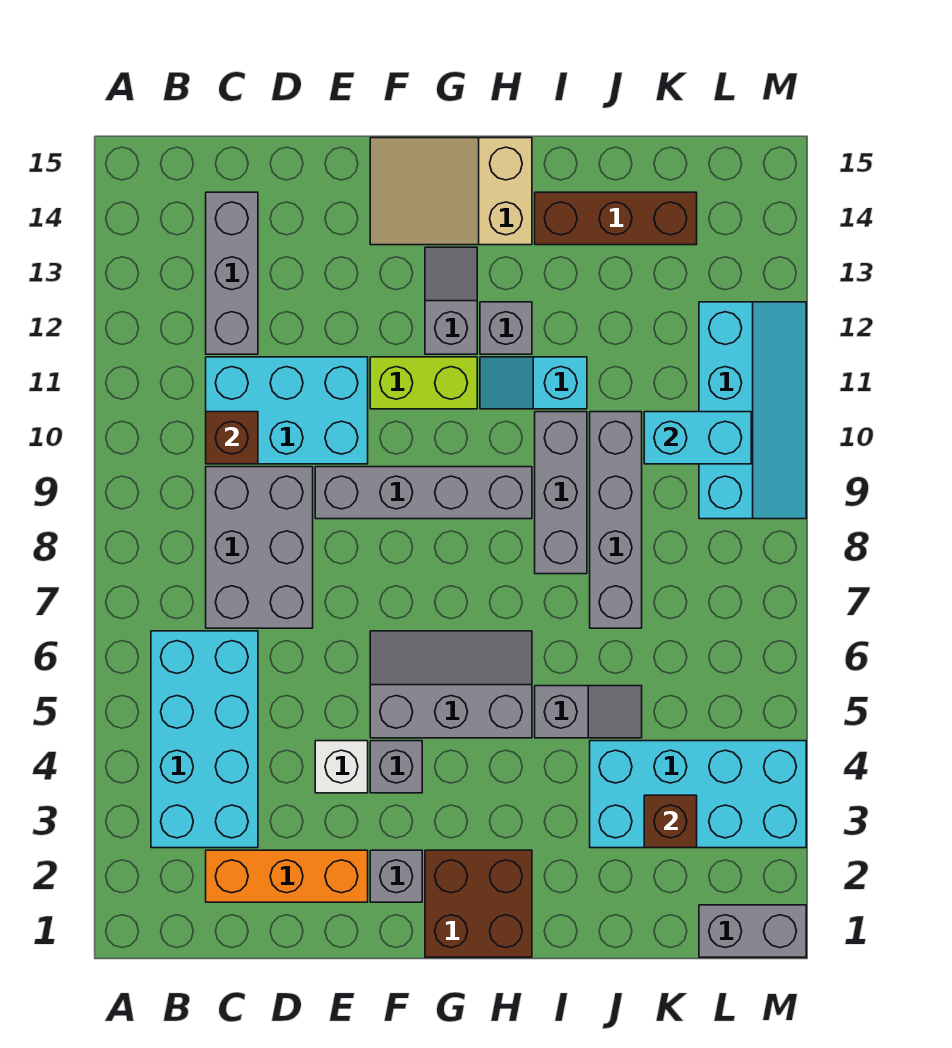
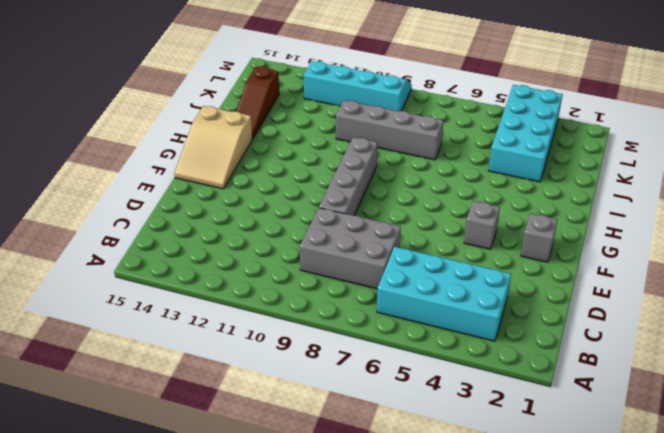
brown slope I14:K14 level 1 top K -> brown brick I14:K14 level 1
none -> orange brick C2:E2 level 1
none -> cyan brick C10:E11 level 1
none -> grey brick C12:C14 level 1

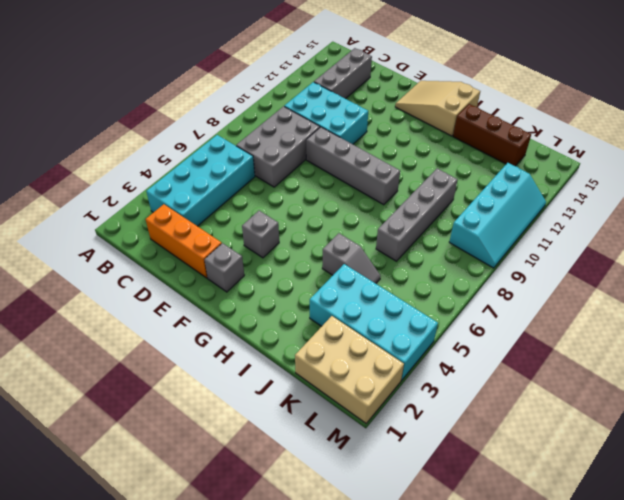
tan brick K1:M2 level 1 -> grey brick L1:M1 level 1
none -> white brick E4 level 1
none -> grey slope F5:H6 level 1 top 5
none -> lime brick F11:G11 level 1

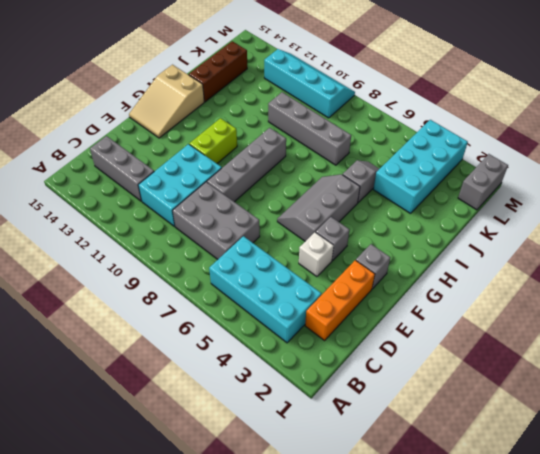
none -> brown brick G1:H2 level 1
none -> grey slope G12:G13 level 1 top 12
none -> cyan slope H11:I11 level 1 top I

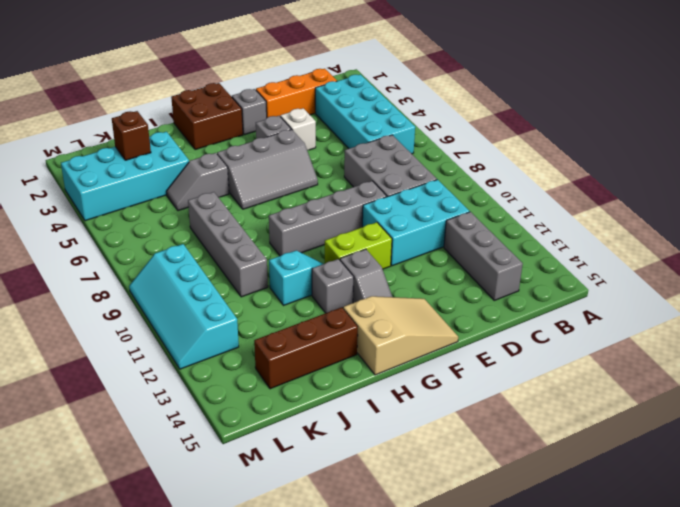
none -> grey brick I8:I10 level 1
none -> grey brick L1:M1 level 1
none -> brown brick C10 level 2

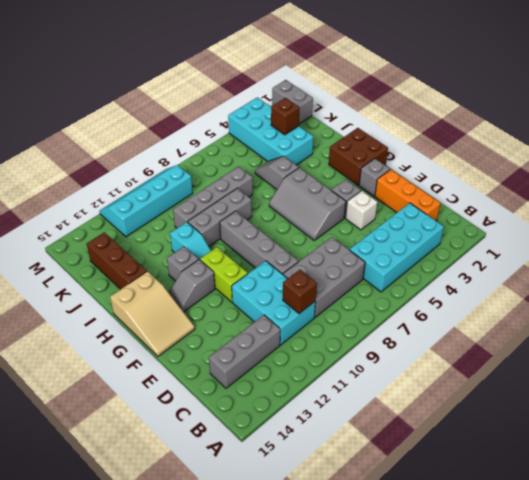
none -> cyan brick K10:L10 level 2

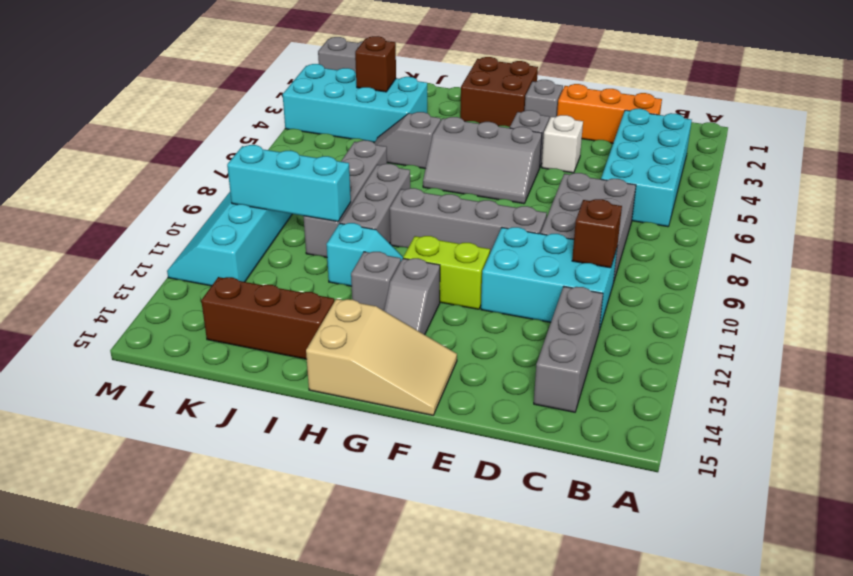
cyan brick J10:L10 level 2 -> cyan brick K10:L10 level 2

